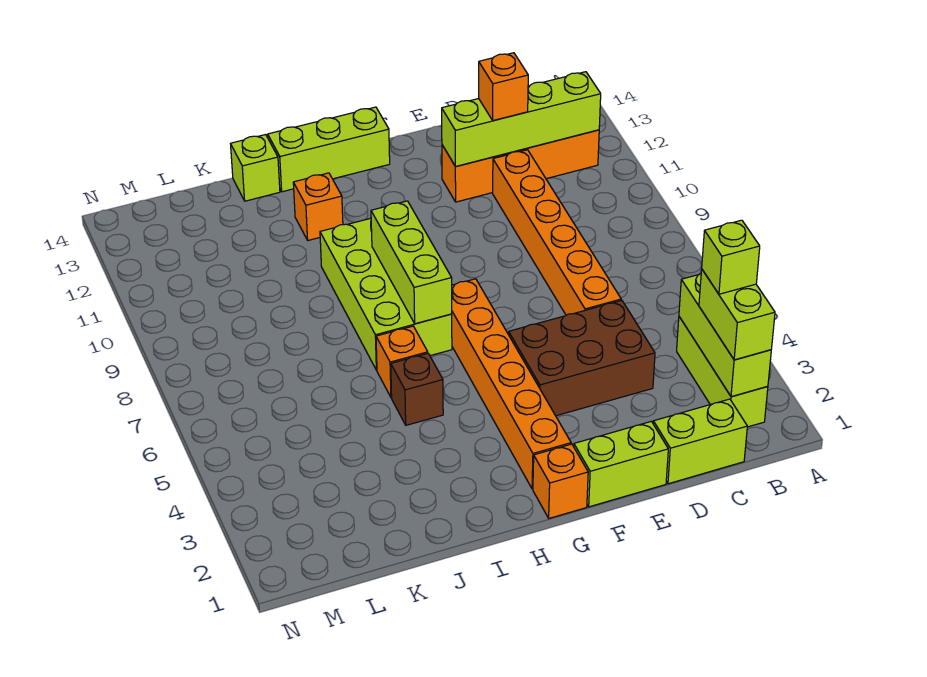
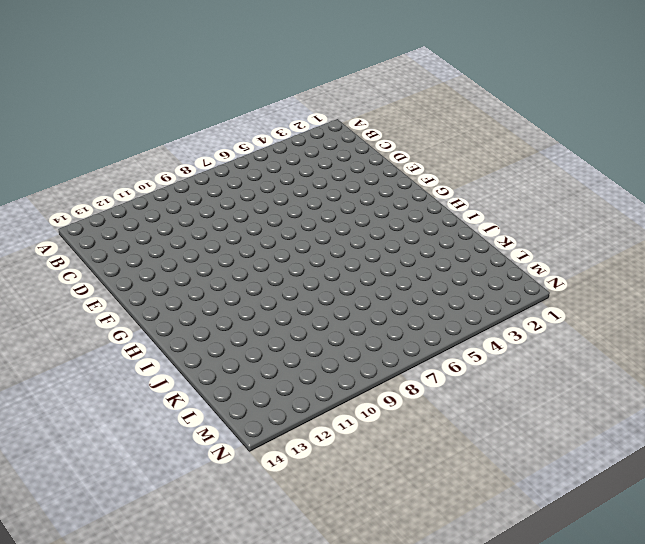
none -> lime brick B2:B4 level 1
none -> orange brick B12:E12 level 1
none -> lime brick C1:D1 level 1

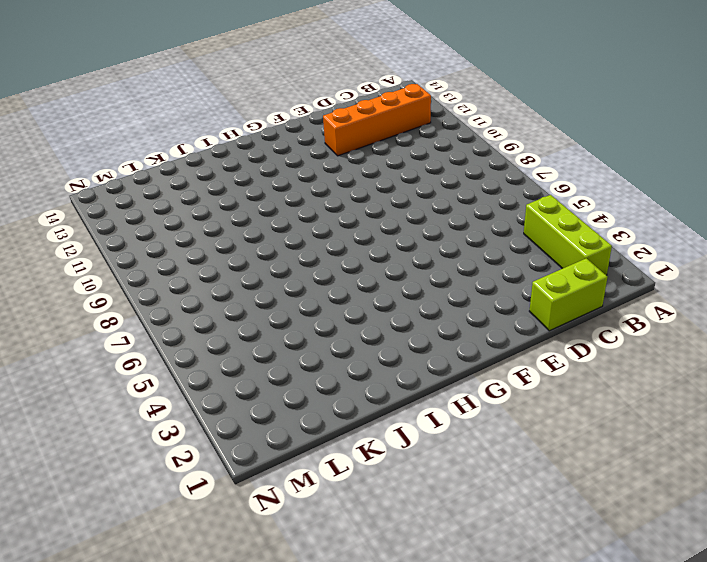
none -> brown brick D4:F5 level 1
none -> orange brick D6:D11 level 1
none -> lime brick E1:F1 level 1

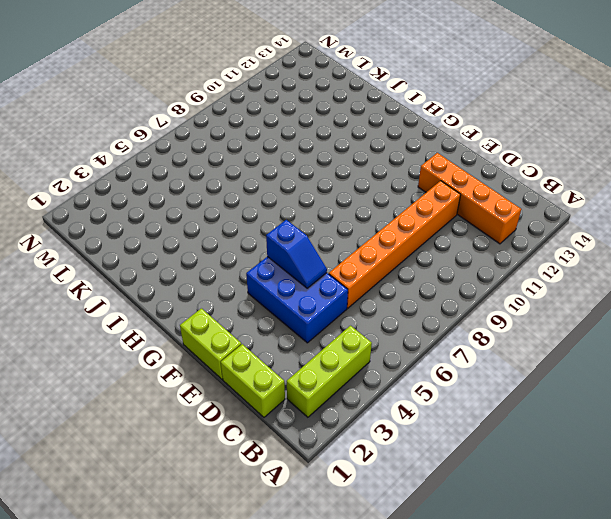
blue brick D4:F5 level 1 -> brown brick D4:F5 level 1
blue slope E5:F5 level 2 top F -> none
none -> orange brick G1 level 1
none -> orange brick G2:G7 level 1
none -> lime brick G14:I14 level 1

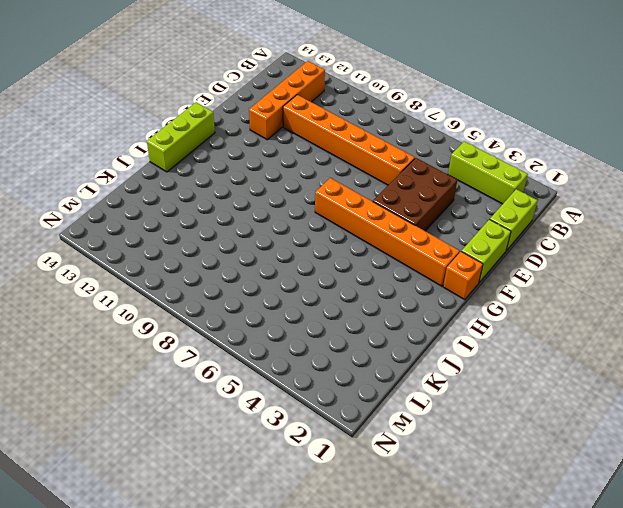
none -> lime brick H7:I10 level 1
none -> brown brick I5 level 1
none -> orange brick I6 level 1

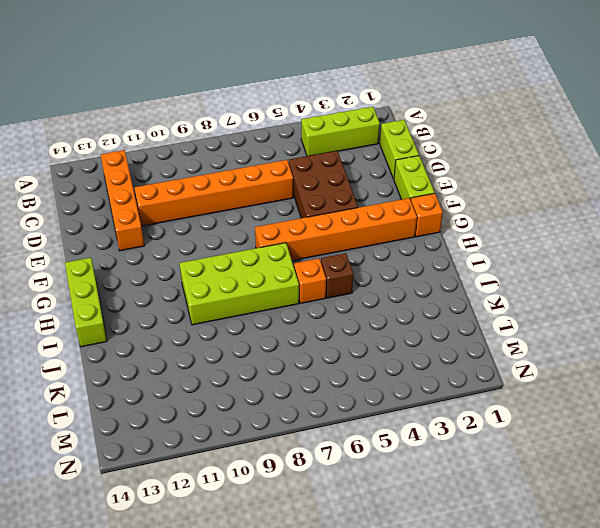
none -> orange brick I12 level 1
none -> lime brick J14 level 1
none -> lime brick B2:B4 level 2

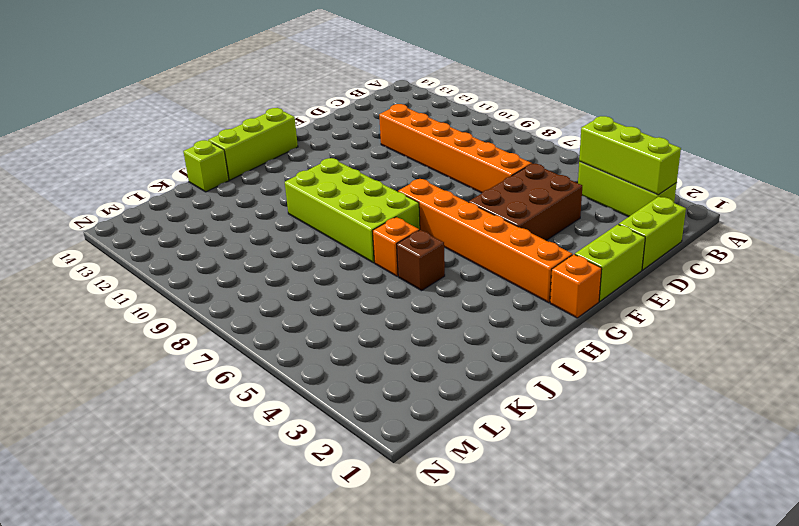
none -> orange brick B12:E12 level 1
none -> orange brick I12 level 1
none -> lime brick B12:E12 level 2

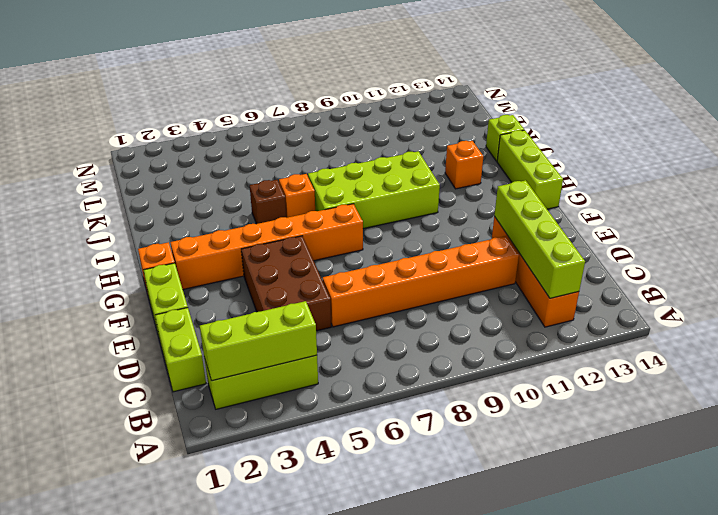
none -> lime brick H7:H9 level 2
none -> lime brick B2:B3 level 3
none -> orange brick D12 level 3

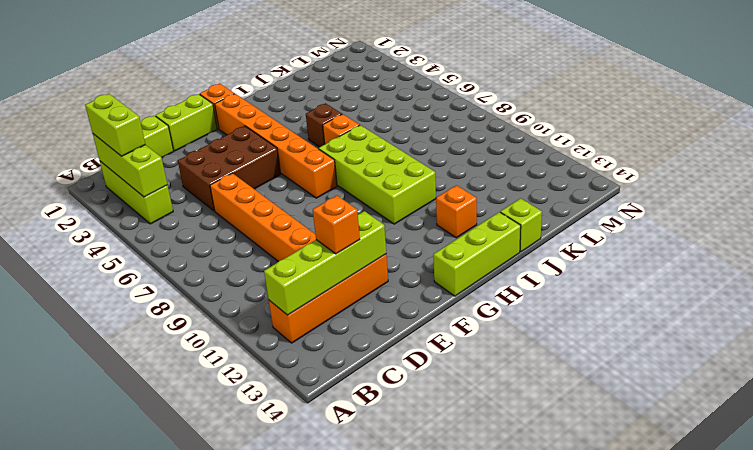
none -> lime brick H7:H9 level 2
none -> lime brick B3 level 4

